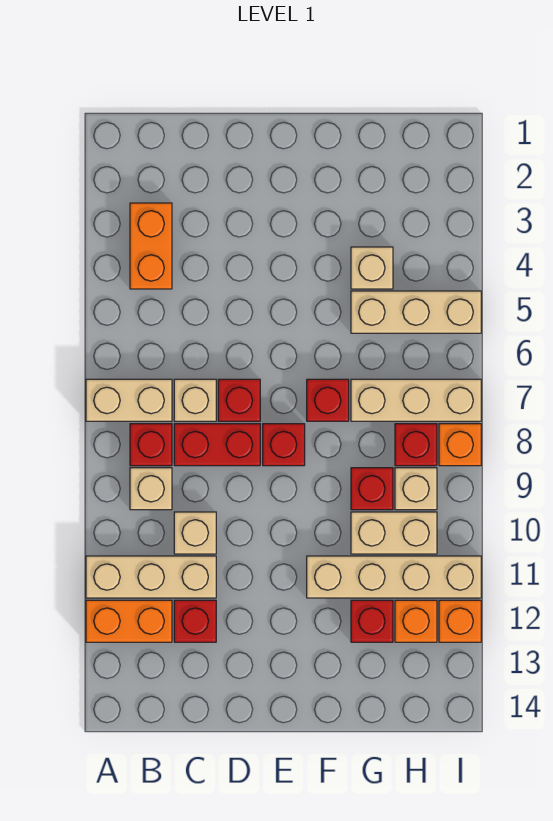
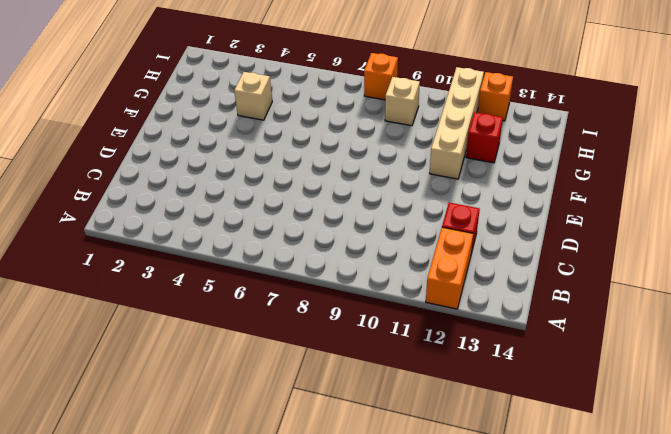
none -> tan brick A7:B7 level 1
none -> tan brick A11:C11 level 1
none -> orange brick B3:B4 level 1

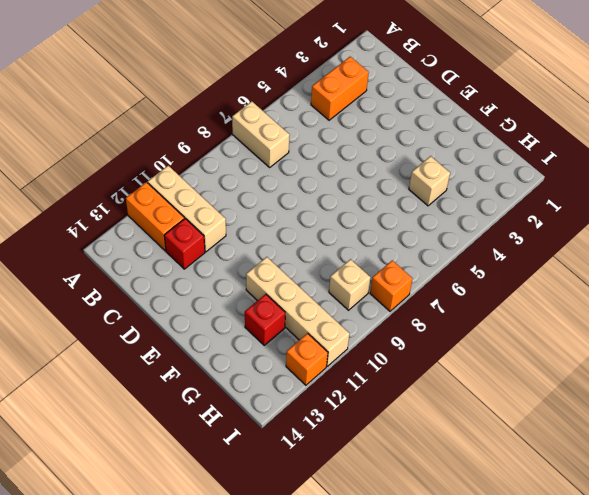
none -> red brick B8 level 1
none -> tan brick B9 level 1
none -> tan brick C7 level 1

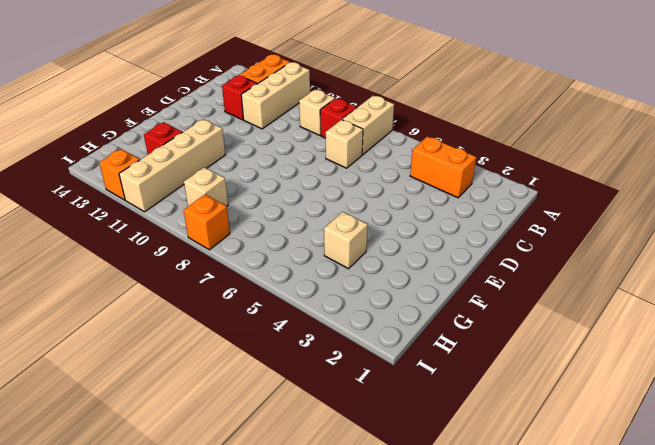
none -> red brick C8:D8 level 1
none -> tan brick C10 level 1
none -> red brick D7 level 1

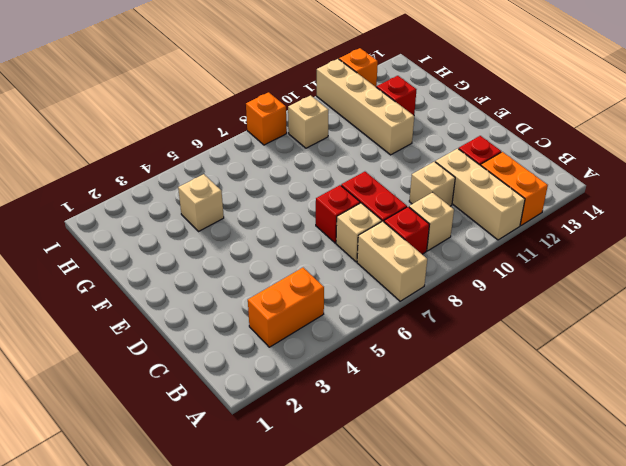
none -> red brick E8 level 1
none -> red brick F7 level 1
none -> tan brick G5:I5 level 1

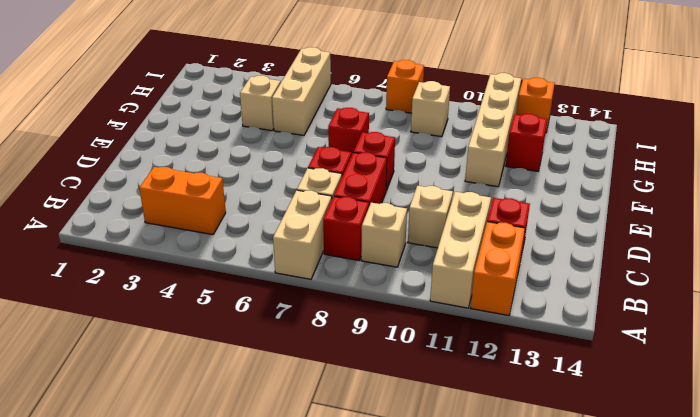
none -> tan brick G7:I7 level 1
none -> red brick G9 level 1
none -> tan brick G10:H10 level 1

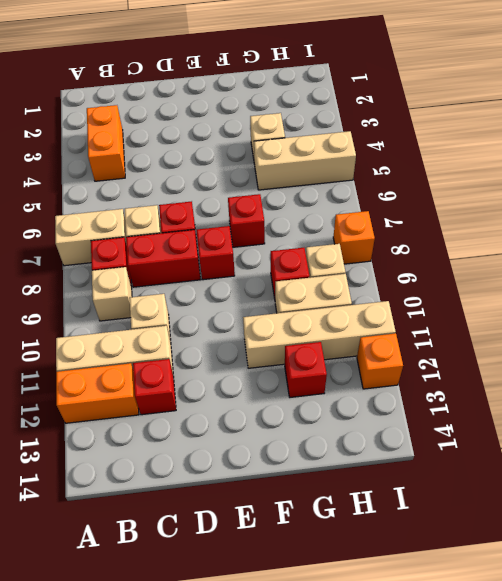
none -> tan brick G7:I7 level 1
none -> red brick H8 level 1
none -> orange brick H12 level 1

